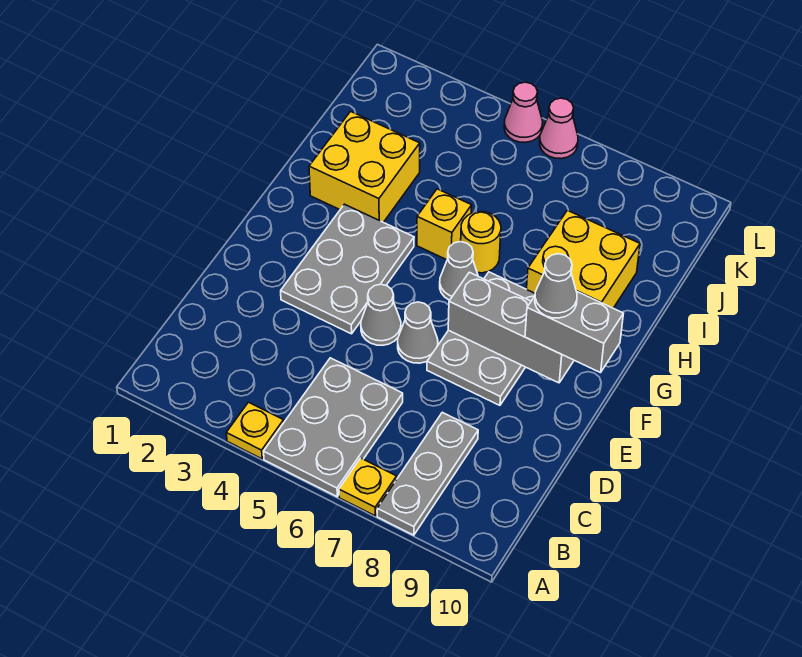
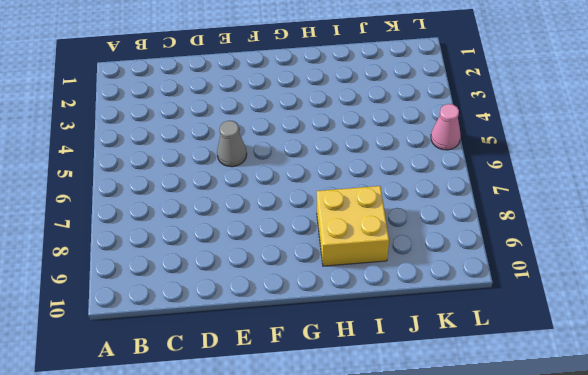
none -> yellow plate A4 level 1
none -> grey plate A5:C6 level 1
none -> yellow plate A7 level 1

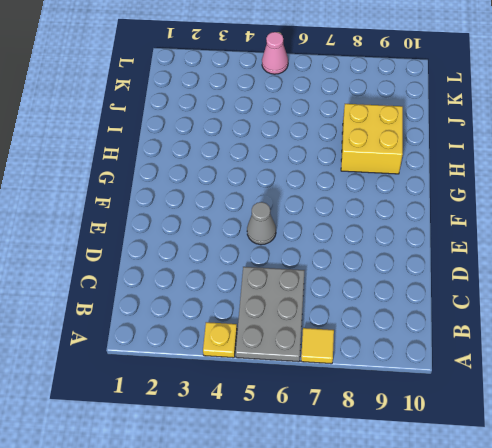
yellow tile A7 level 1 -> yellow plate A7 level 1
none -> grey plate A8:C8 level 1
none -> grey plate E3:G4 level 1
none -> grey cone E6 level 1

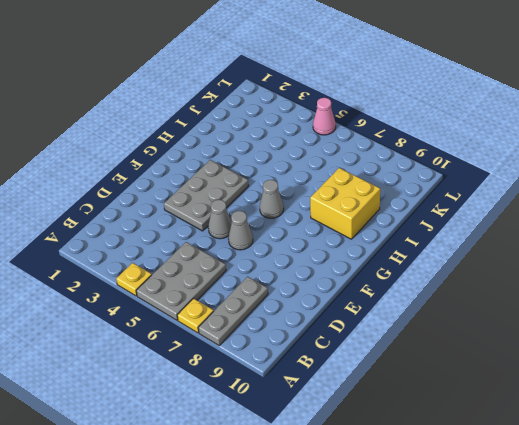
none -> grey plate E7:G8 level 1
none -> yellow brick H2:I3 level 1
none -> yellow brick H5 level 1

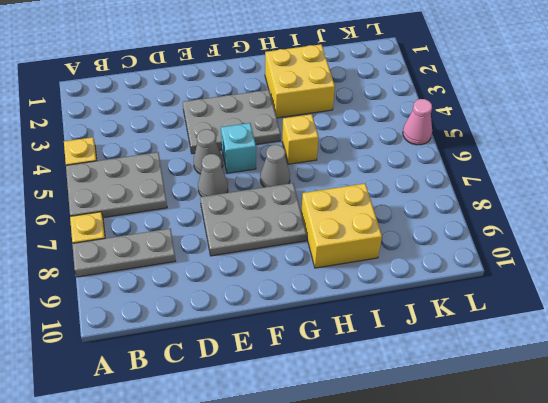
cyan brick F5 level 1 -> none
none -> yellow round brick H6 level 1
none -> pink cone L6 level 1
none -> grey brick F7:F9 level 2

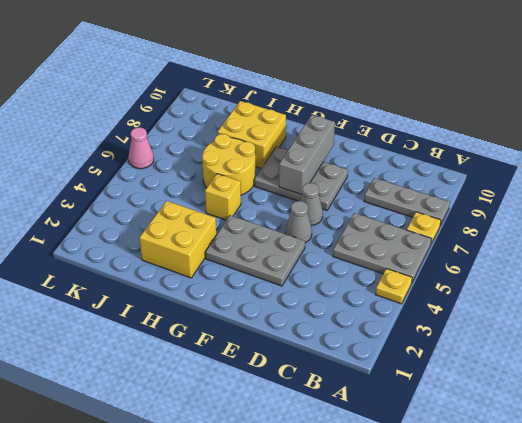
yellow round brick H6:I7 level 1 -> yellow round brick H6 level 1
none -> grey cone G6 level 1
none -> pink cone L5 level 1
none -> grey brick F9:F10 level 3

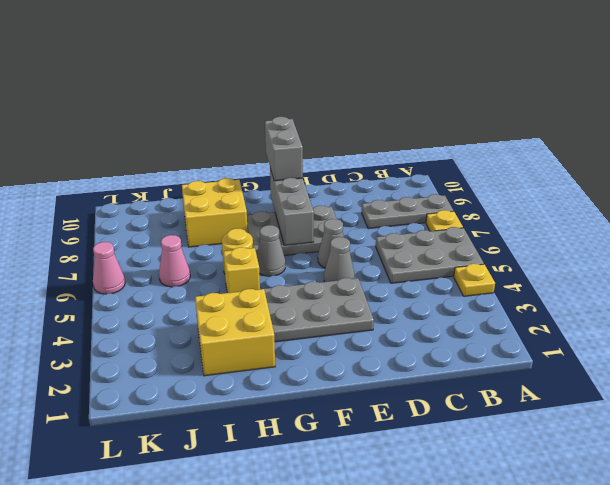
pink cone J6 level 1 -> pink cone L5 level 1
none -> grey cone F9 level 4

